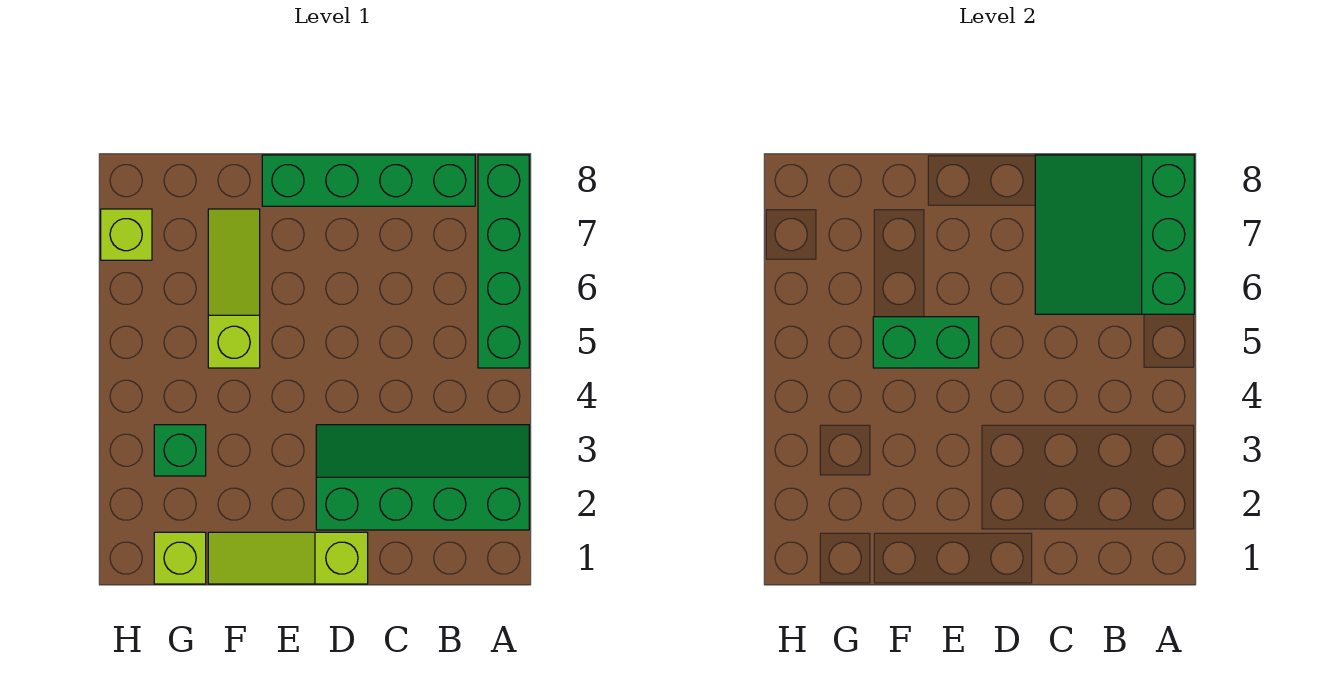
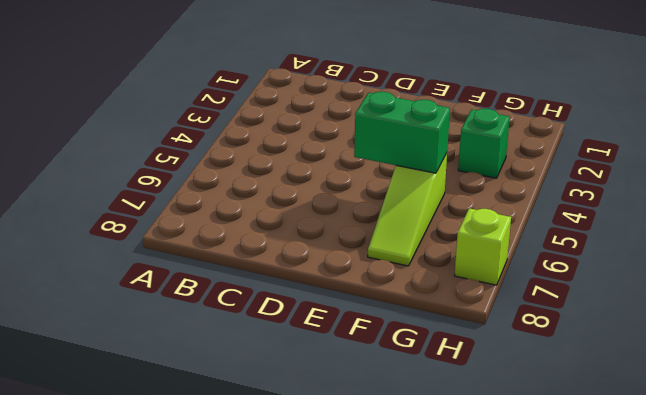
none -> green slope A2:D3 level 1 top 2
none -> green brick A5:A8 level 1

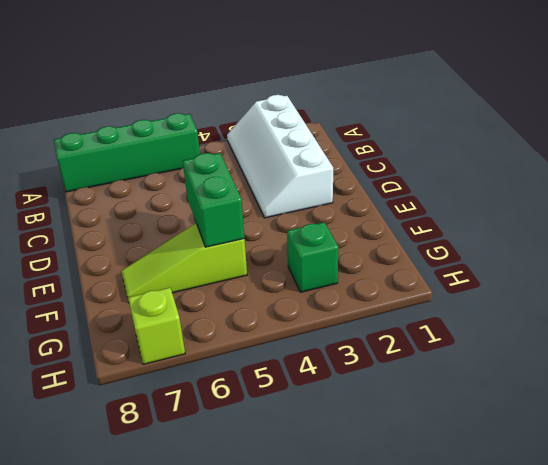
white slope A2:D3 level 1 top 2 -> green slope A2:D3 level 1 top 2
none -> green brick B8:E8 level 1
none -> lime slope D1:F1 level 1 top D

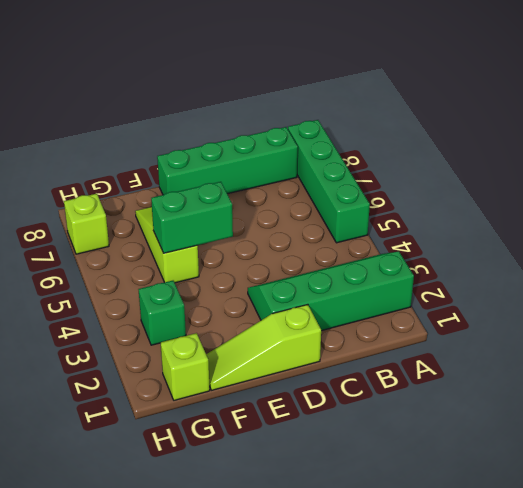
none -> green slope A6:C8 level 2 top A

